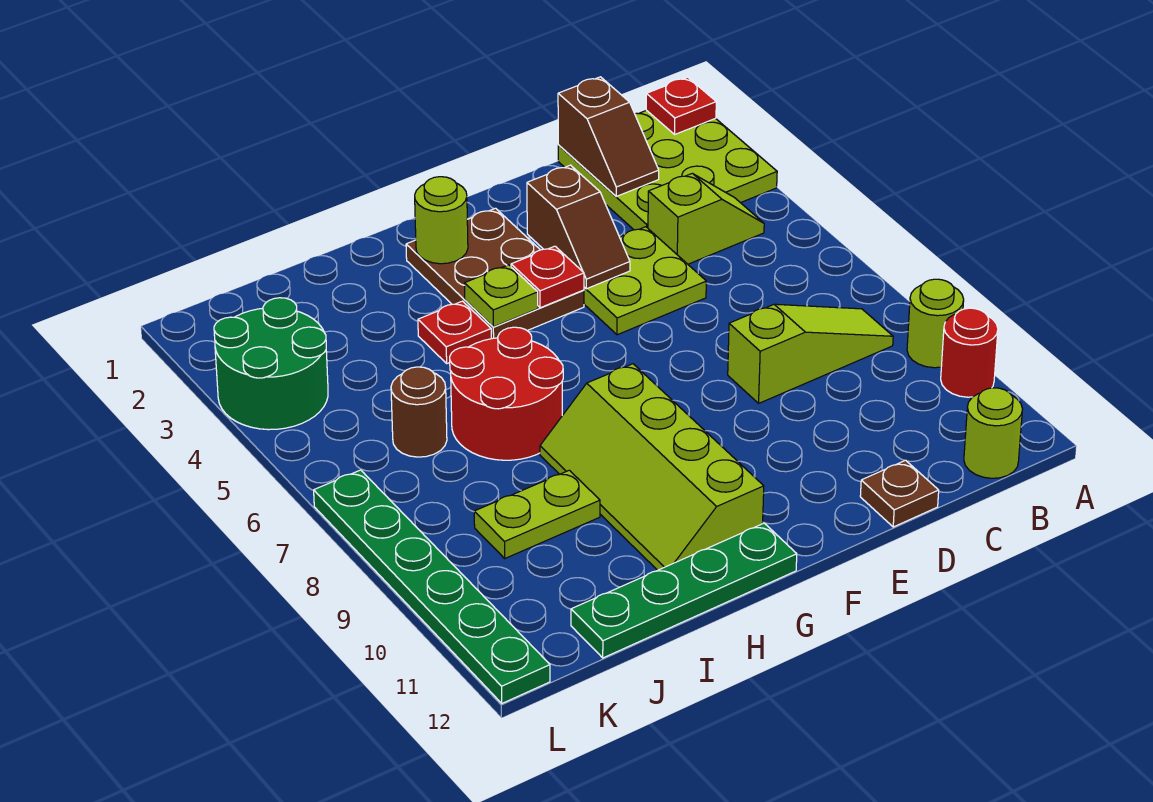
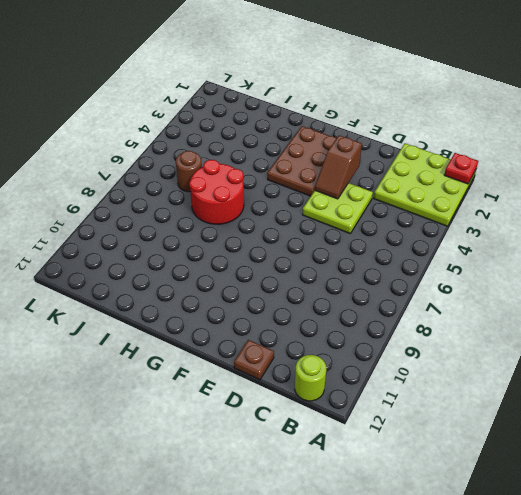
none -> lime round brick A9 level 1
none -> red round brick A10 level 1
none -> lime slope B4:C4 level 1 top C

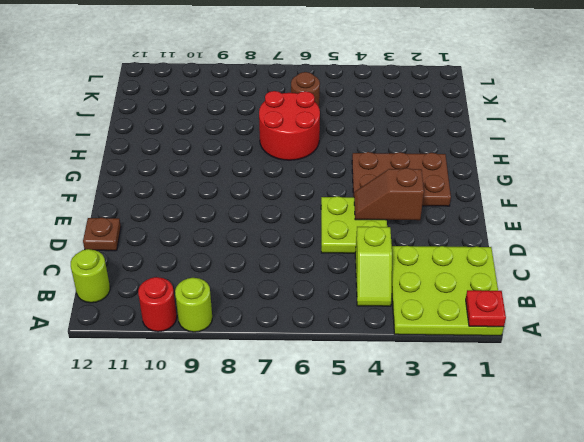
none -> lime slope B8:D8 level 1 top D
none -> lime slope G8:H11 level 1 top G
none -> green plate G12:J12 level 1

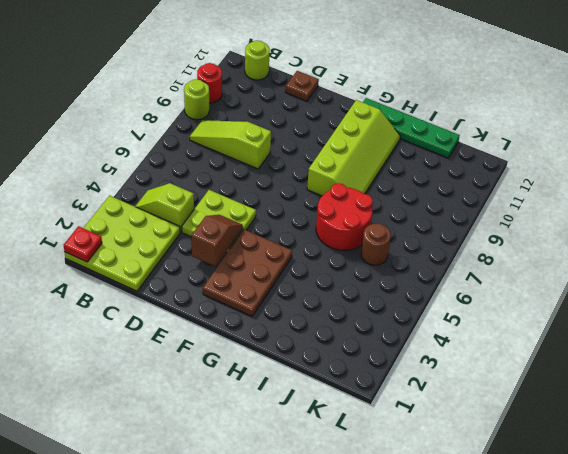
none -> red plate H4 level 1
none -> lime plate I9:J9 level 1
none -> green round brick K3:L4 level 1

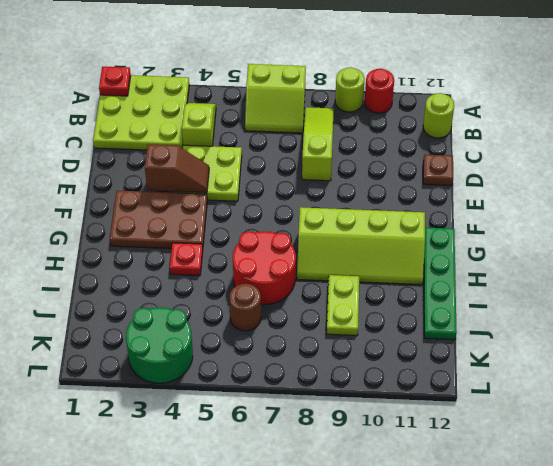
lime slope A6:B7 level 1 top A -> none
none -> green plate L7:L12 level 1
none -> brown slope C1:C2 level 2 top 1
none -> red plate F4 level 2

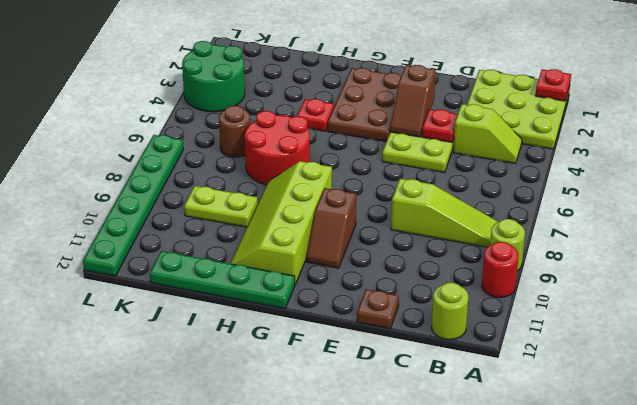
red plate D4 level 2 -> red plate F4 level 2
brown slope F9:F10 level 1 top 9 -> brown slope C1:C2 level 2 top 1
none -> lime round brick G2 level 2
none -> lime plate G4 level 2

